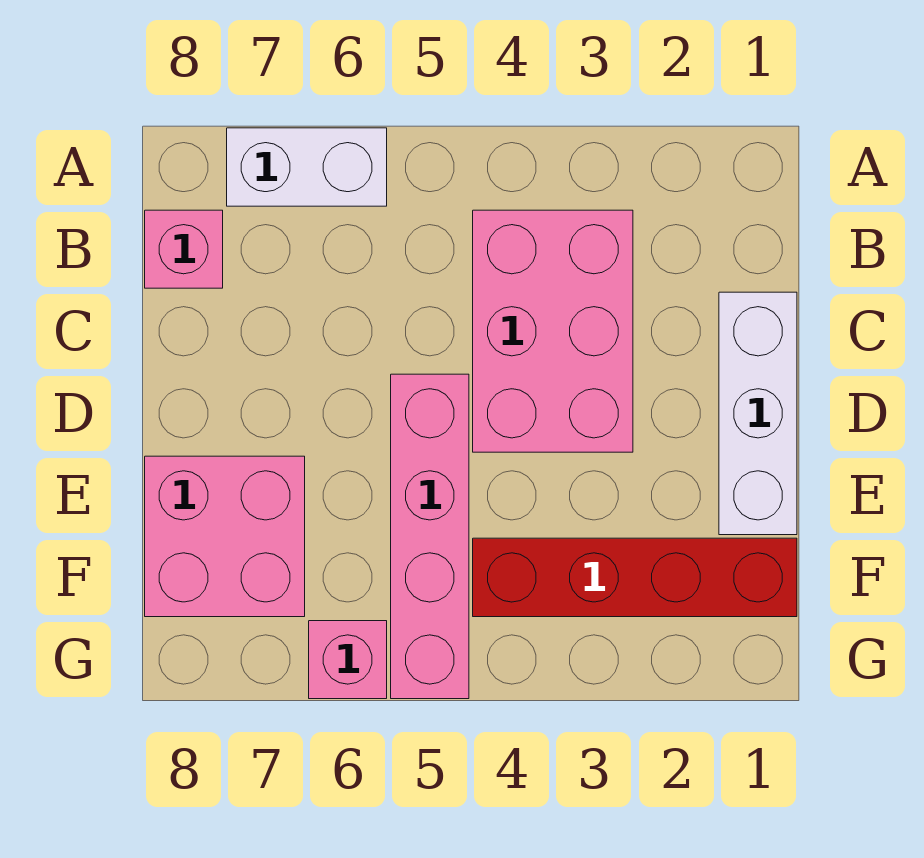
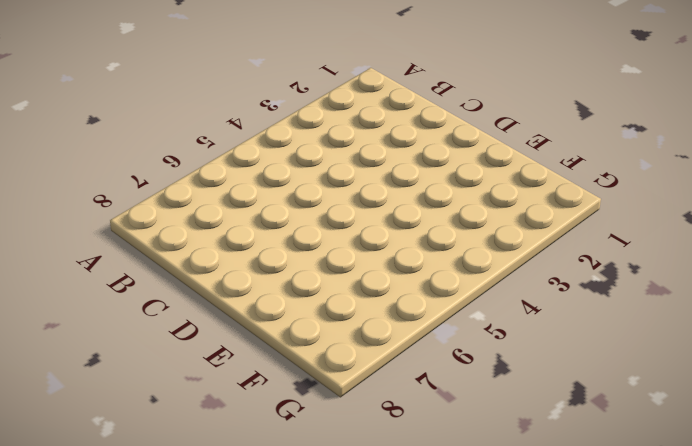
none -> white brick A6:A7 level 1
none -> pink brick B3:D4 level 1

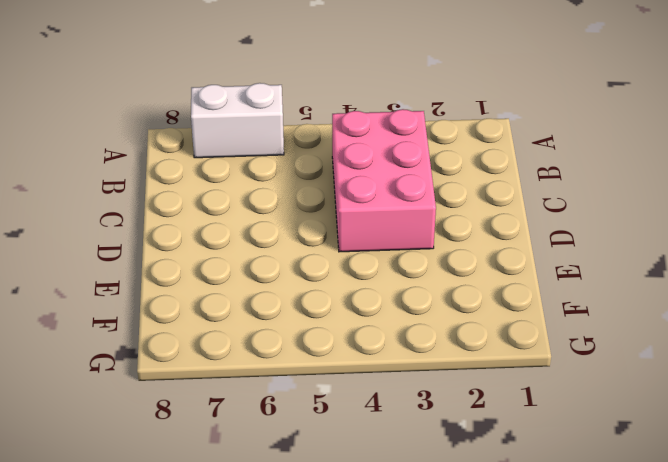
none -> pink brick B8 level 1
none -> white brick C1:E1 level 1

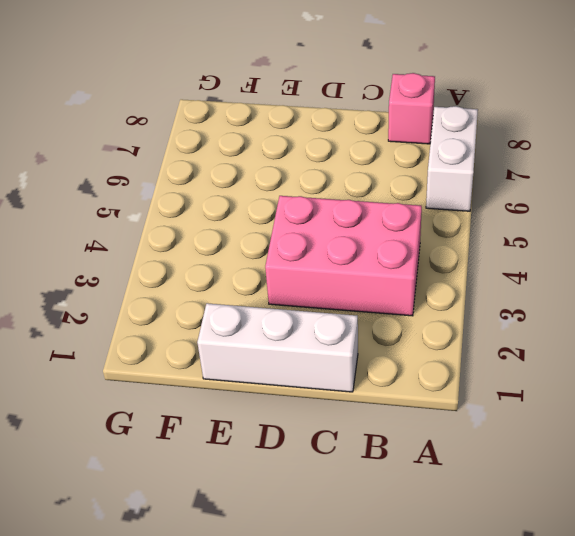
none -> pink brick D5:G5 level 1
none -> pink brick E7:F8 level 1

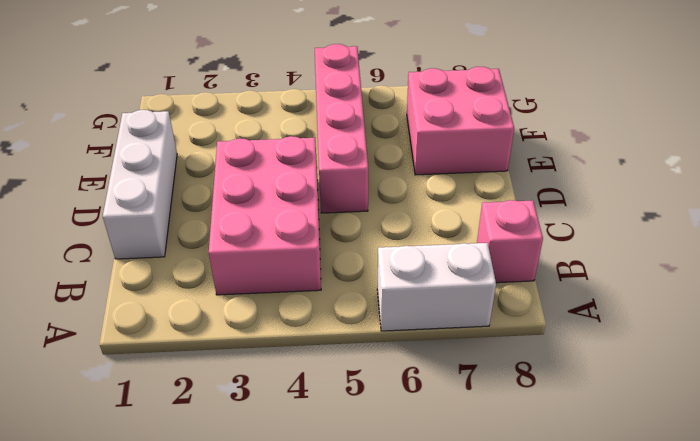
none -> red brick F1:F4 level 1
none -> pink brick G6 level 1

